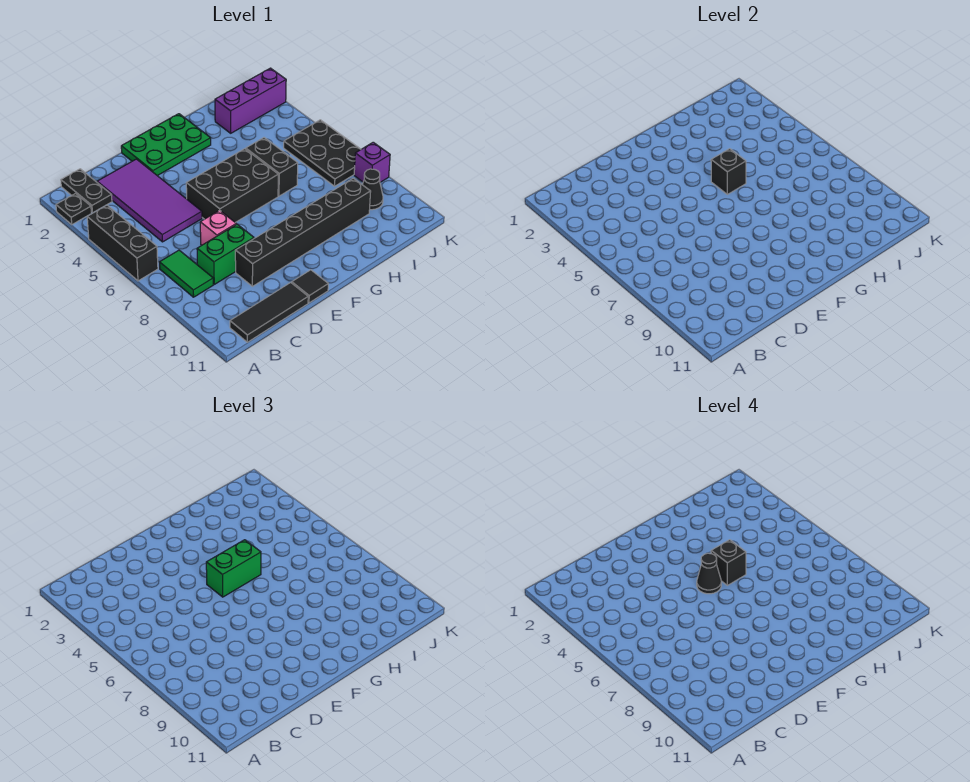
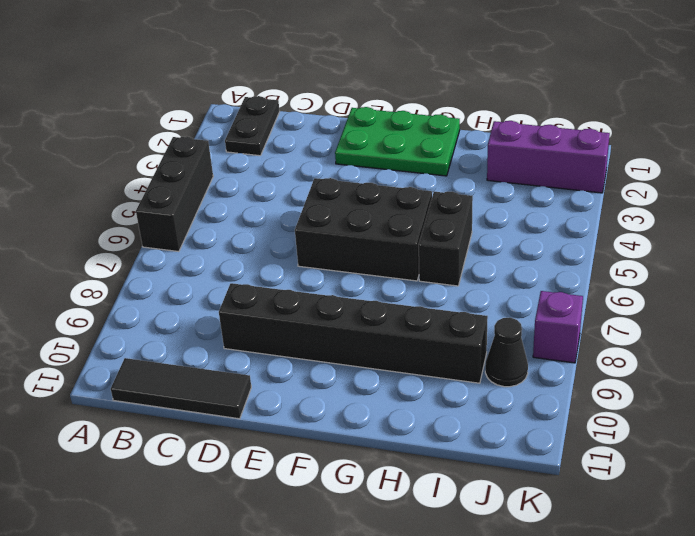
none -> black plate A2 level 1
none -> green tile B7:B8 level 1
none -> purple tile C2:D5 level 1

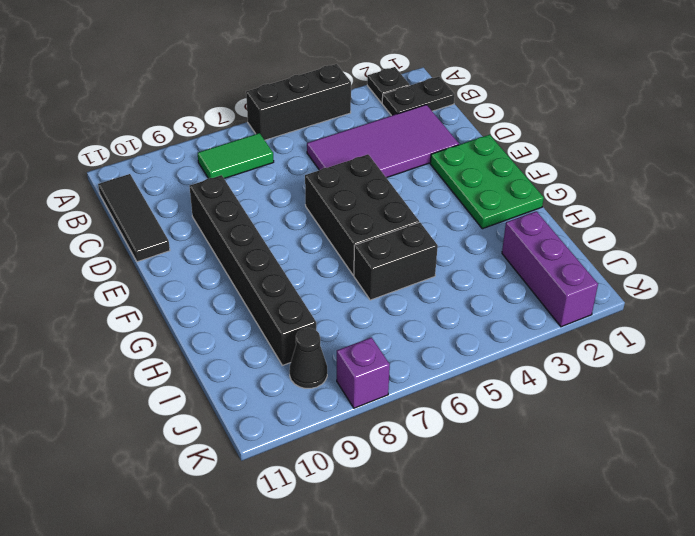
none -> green brick C8:D8 level 1
none -> pink brick D7 level 1
none -> black tile E11 level 1

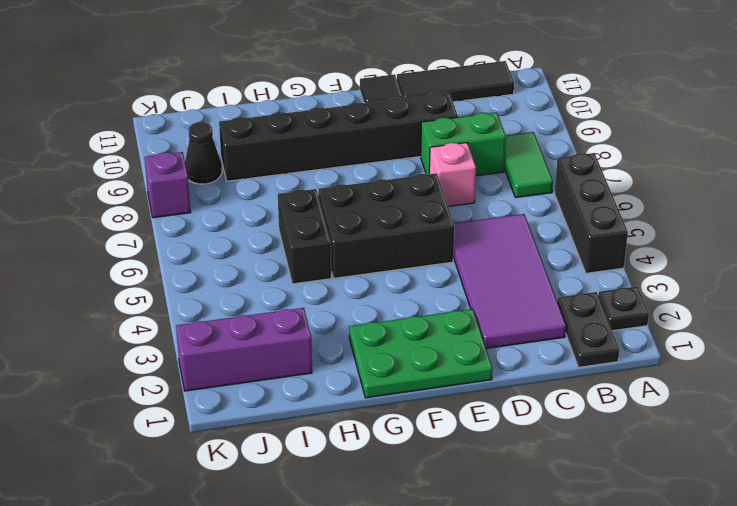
none -> black plate J5:K7 level 1
none -> black brick G5 level 2
none -> green brick F5:G5 level 3

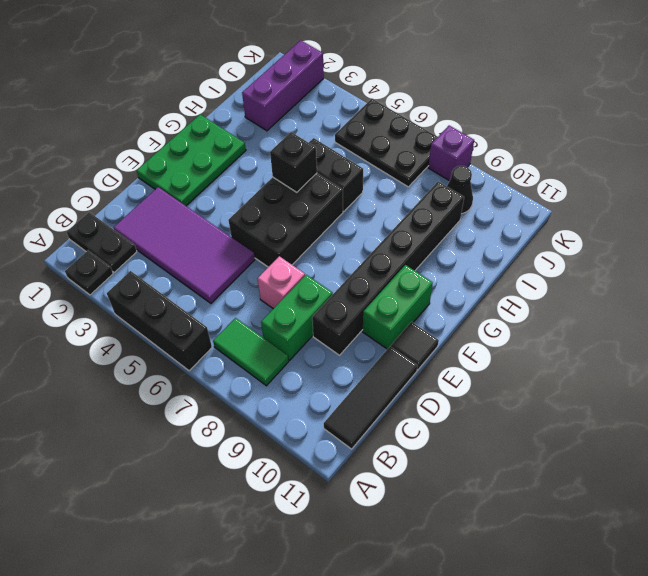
green brick E10:F10 level 1 -> green brick F5:G5 level 3
none -> black cone F5 level 4
none -> black brick G5 level 4

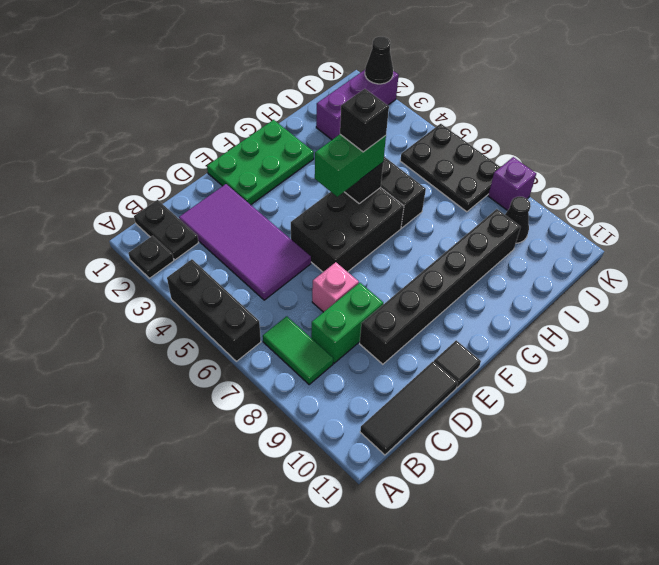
black cone K2 level 2 -> black cone F5 level 4

